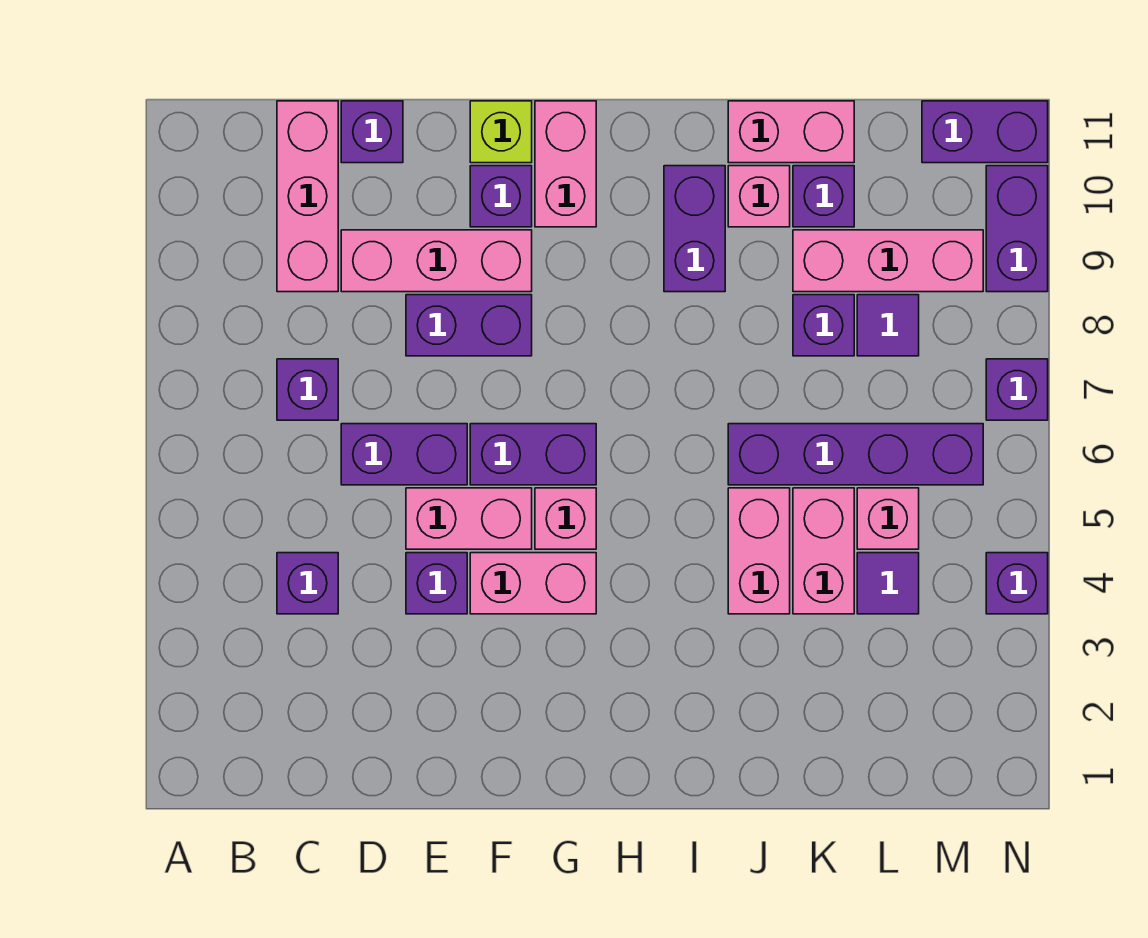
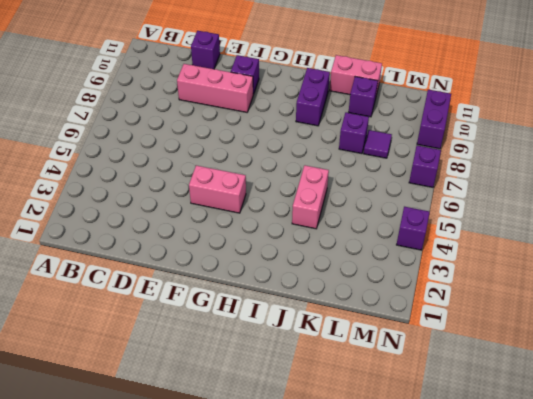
none -> purple brick C4 level 1
none -> purple brick C7 level 1
none -> pink brick C9:C11 level 1
none -> purple brick D6:E6 level 1

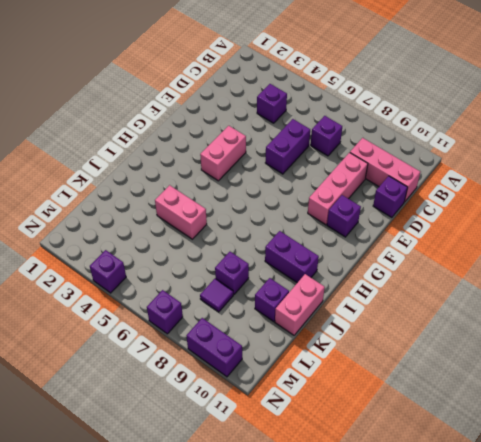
none -> purple brick E4 level 1
none -> pink brick E5:F5 level 1
none -> purple brick E8:F8 level 1
none -> purple brick F6:G6 level 1

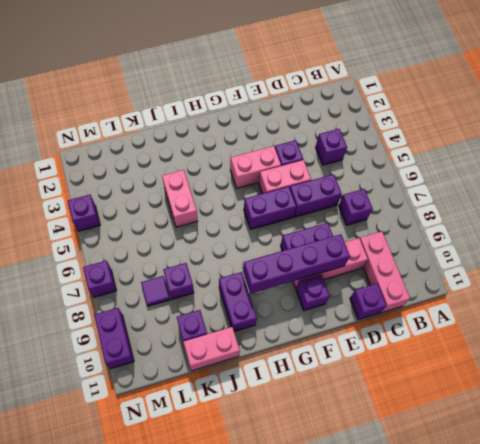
purple brick E9:H9 level 2 -> purple brick J6:M6 level 1
none -> lime brick F11 level 1
none -> pink brick G5 level 1
none -> pink brick G10:G11 level 1
none -> pink brick J10 level 1

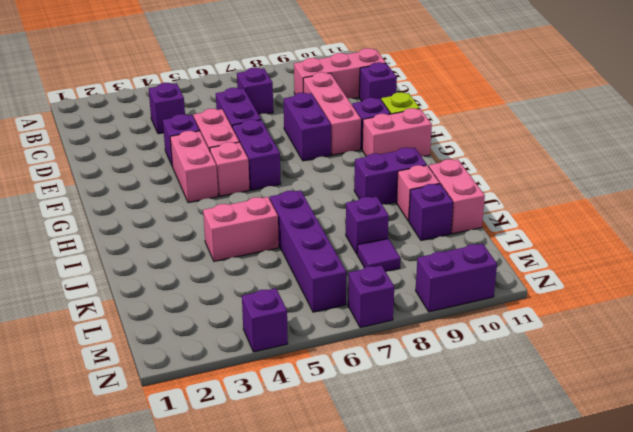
none -> pink brick K4:K5 level 1
none -> pink brick K9:M9 level 1
none -> purple tile L4 level 1
none -> pink brick L5 level 1

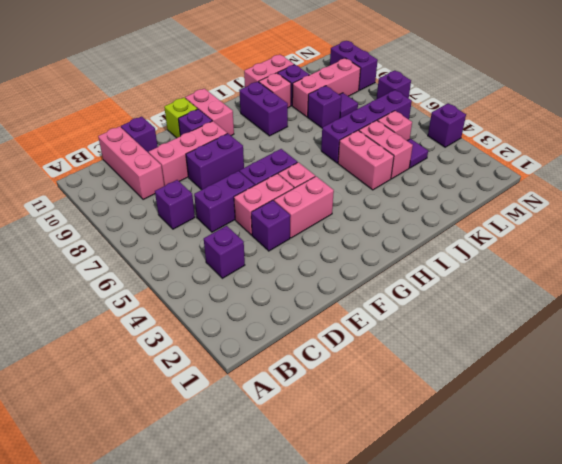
none -> purple brick M11:N11 level 1

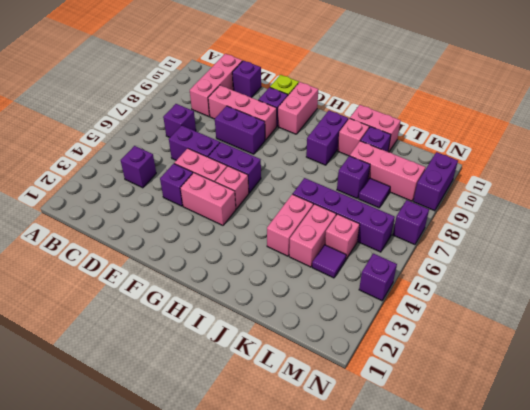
none -> purple brick M11:N11 level 1

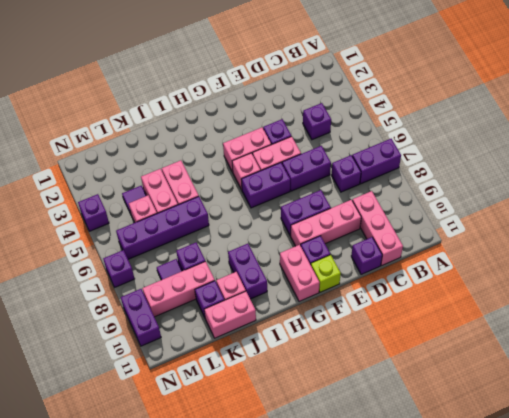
purple brick A7:B7 level 1 -> purple brick M11:N11 level 1

